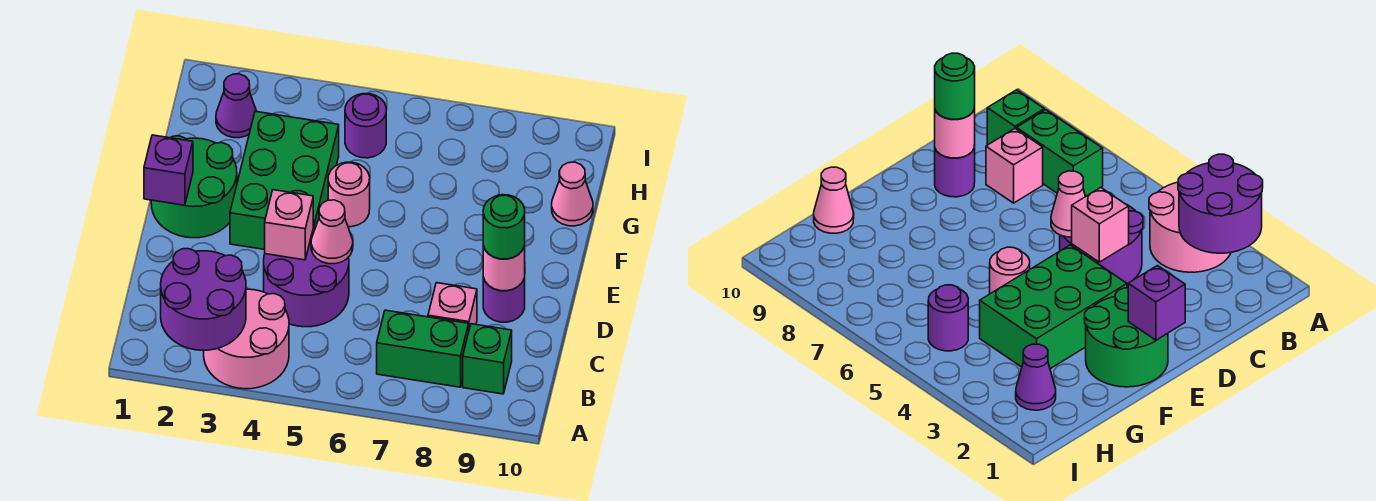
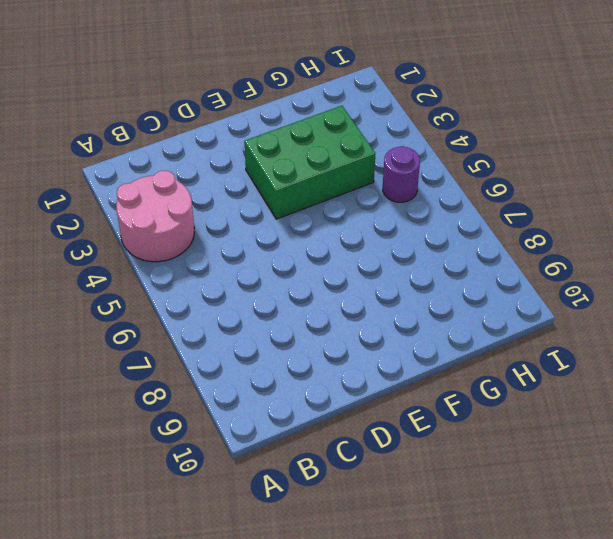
none -> green brick B7:B8 level 1
none -> green brick B9 level 1
none -> purple round brick C4:D5 level 1

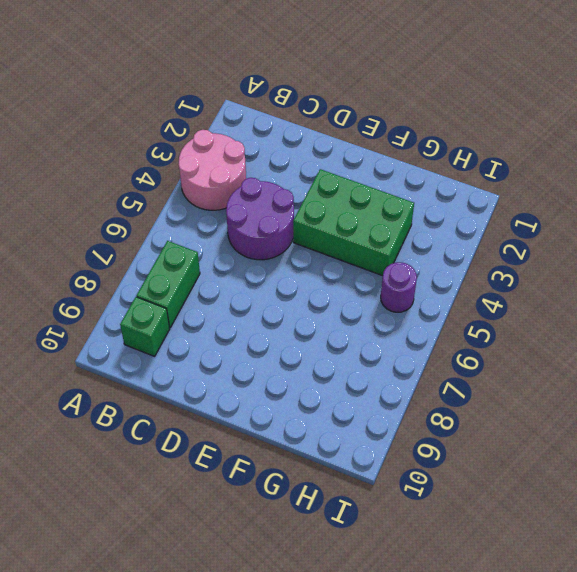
none -> pink brick C8 level 1
none -> purple round brick D9 level 1
none -> green round brick E1:F2 level 1

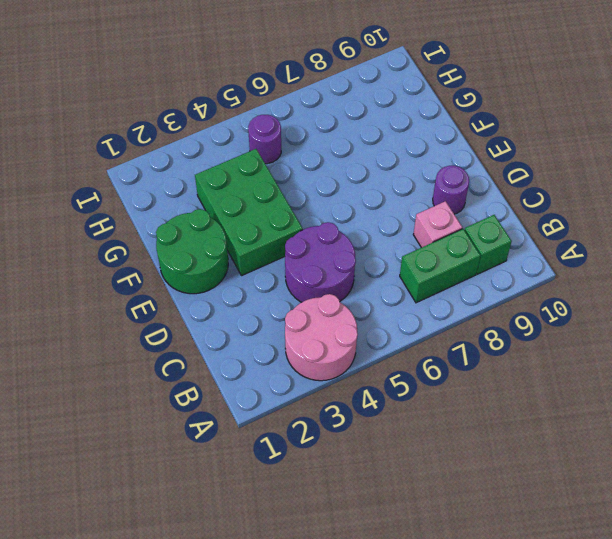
none -> pink round brick F5 level 1
none -> pink cone G10 level 1
none -> purple cone H2 level 1

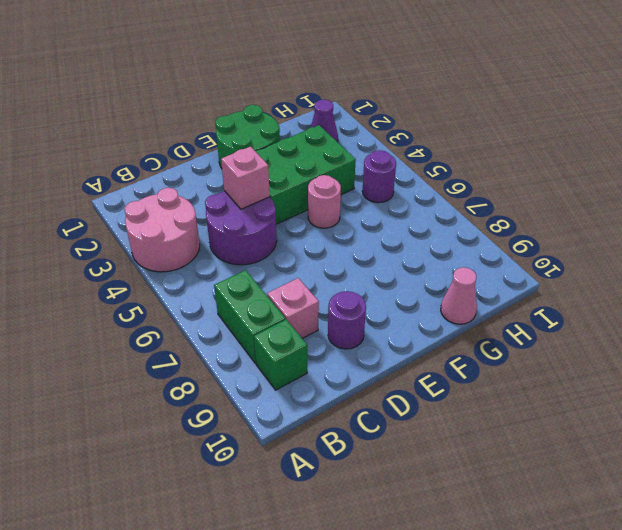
none -> purple round brick A2:B3 level 2
none -> pink cone D5 level 2
none -> pink round brick D9 level 2

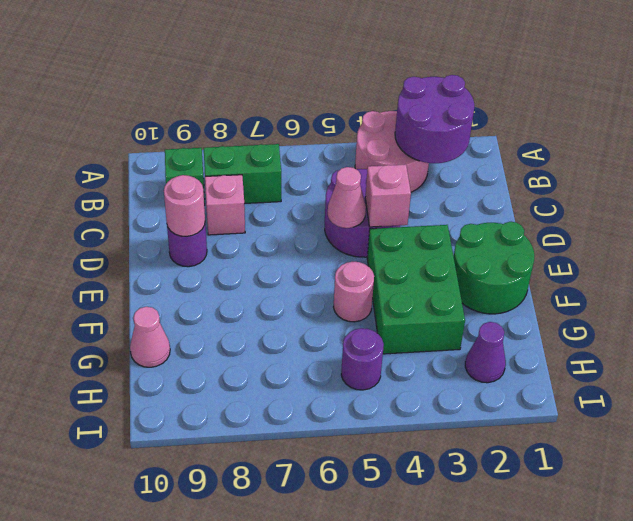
none -> purple brick E1 level 2
none -> green round brick D9 level 3

